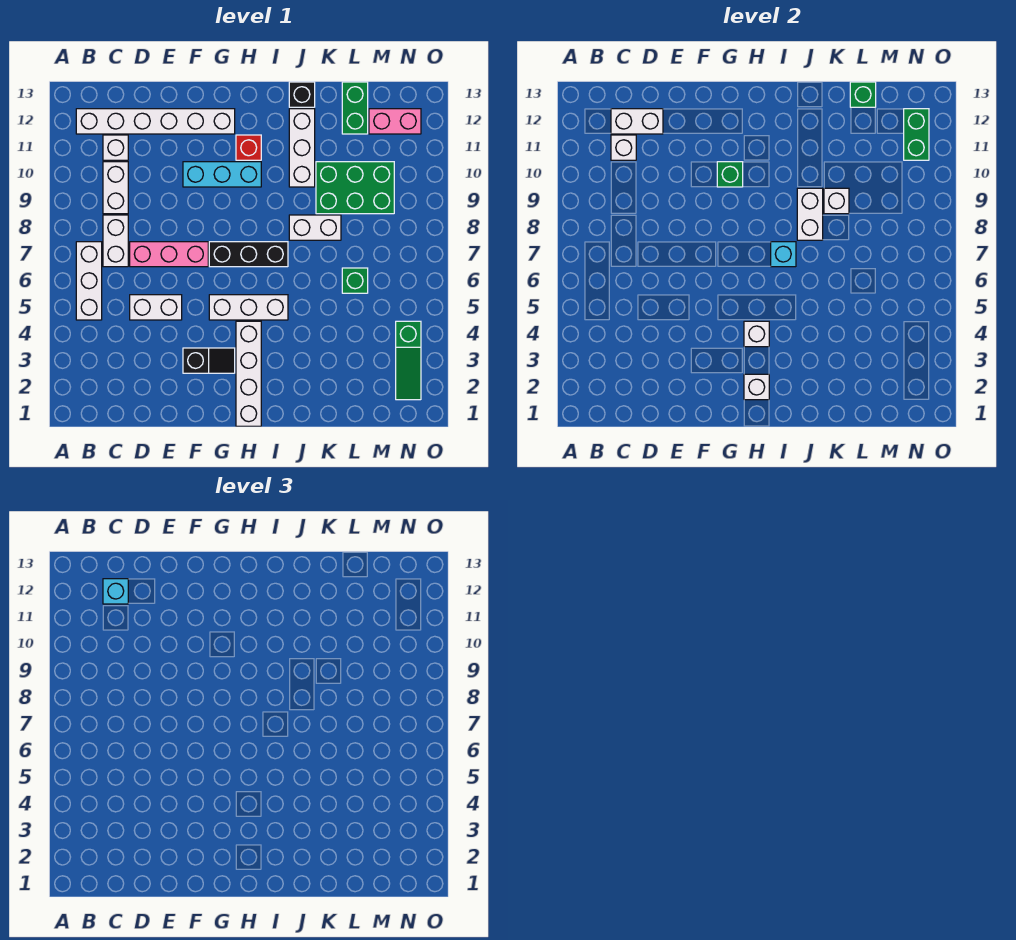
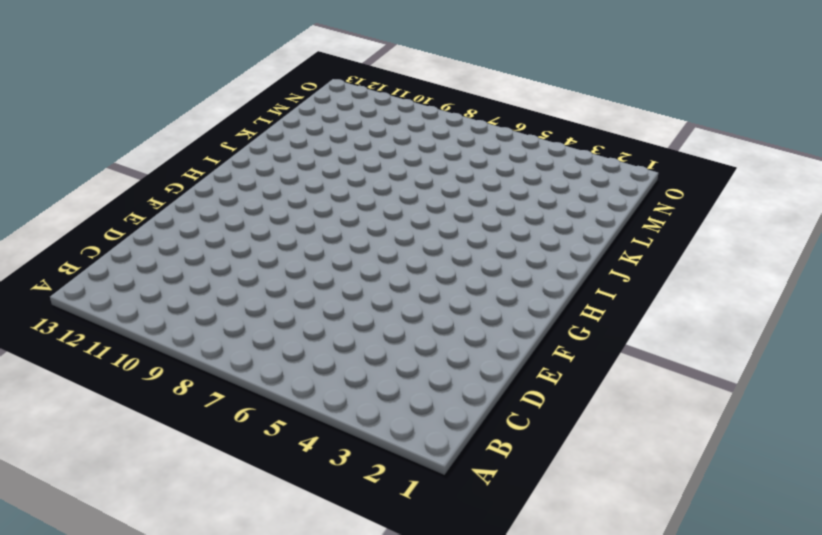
none -> white brick B5:B7 level 1
none -> white brick B12:G12 level 1
none -> white brick C7:C8 level 1
none -> white brick C9:C10 level 1

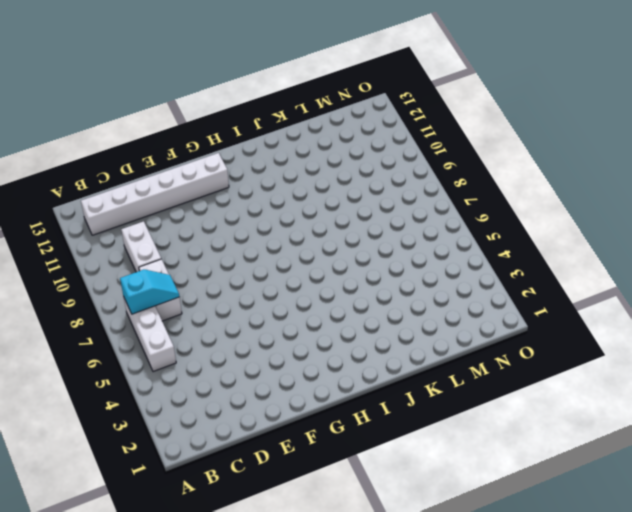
cyan slope B7:C7 level 2 top B -> none
none -> white brick C11 level 1
none -> white brick D5:E5 level 1
none -> pink brick D7:F7 level 1
none -> black slope F3:G3 level 1 top F

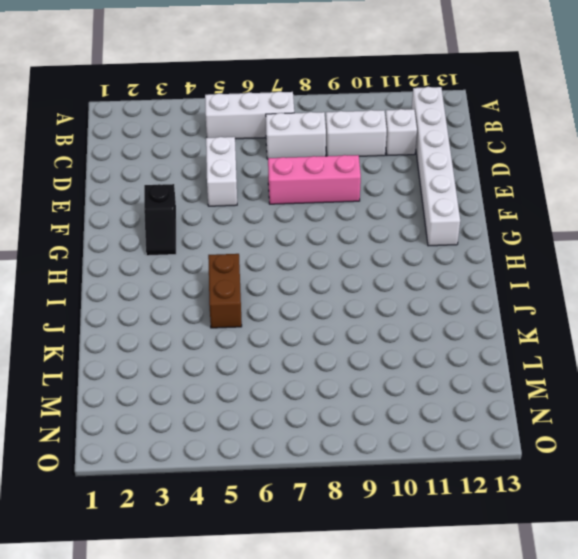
pink brick E7:E9 level 1 -> pink brick D7:F7 level 1
brown brick I5:J5 level 1 -> white brick G5:I5 level 1
none -> cyan brick F10:H10 level 1
none -> black brick G7:I7 level 1
none -> white brick H1:H4 level 1
none -> red brick H11 level 1

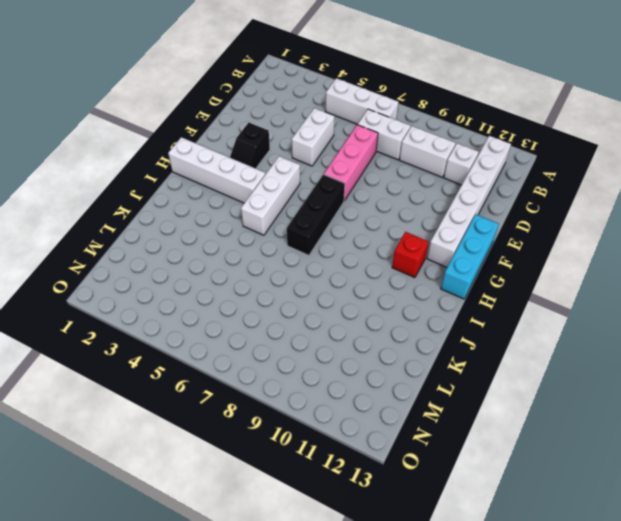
cyan brick F13:H13 level 1 -> cyan brick F10:H10 level 1
none -> white brick J8:K8 level 1
none -> white brick J10:J12 level 1
none -> black brick J13 level 1
none -> green brick K9:M10 level 1

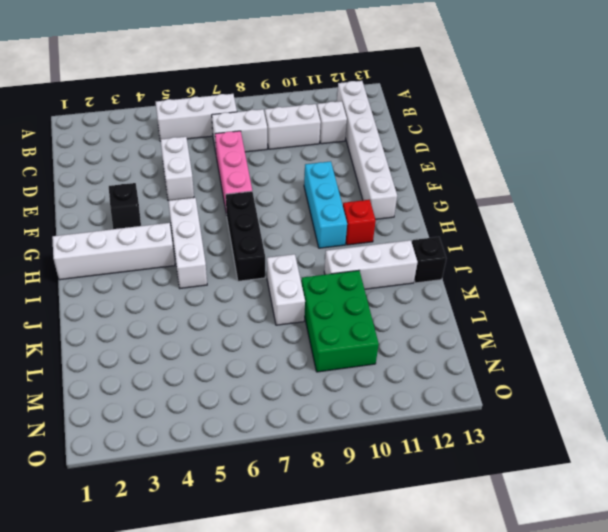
none -> green brick L6 level 1
none -> green brick L12:L13 level 1
none -> pink brick M12:N12 level 1
none -> green slope N2:N4 level 1 top 4

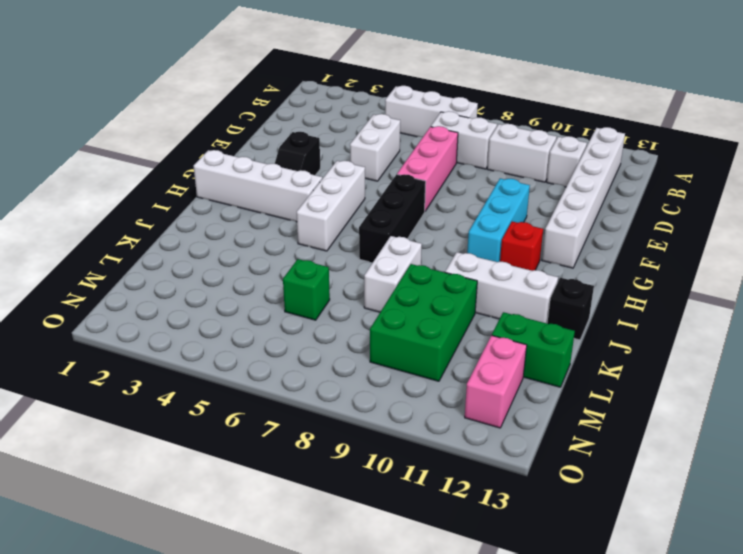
none -> green slope N2:N4 level 1 top 4
none -> white brick C11 level 2
none -> white brick C12:D12 level 2
none -> green brick G10 level 2

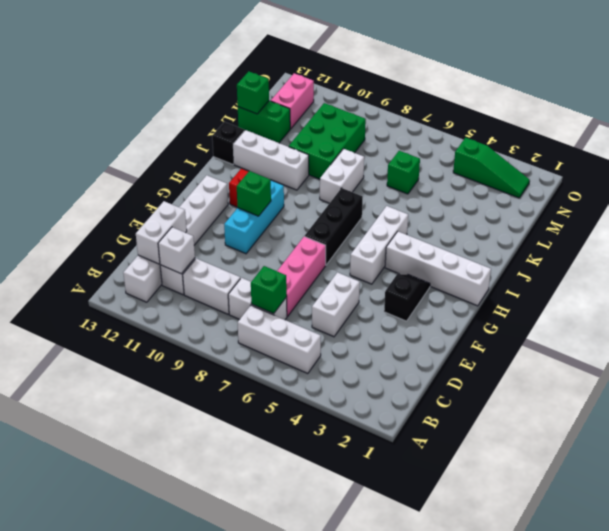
green brick C7 level 2 -> none
none -> white brick H2 level 2
none -> white brick H4 level 2
none -> cyan brick I7 level 2
none -> white brick J8:J9 level 2

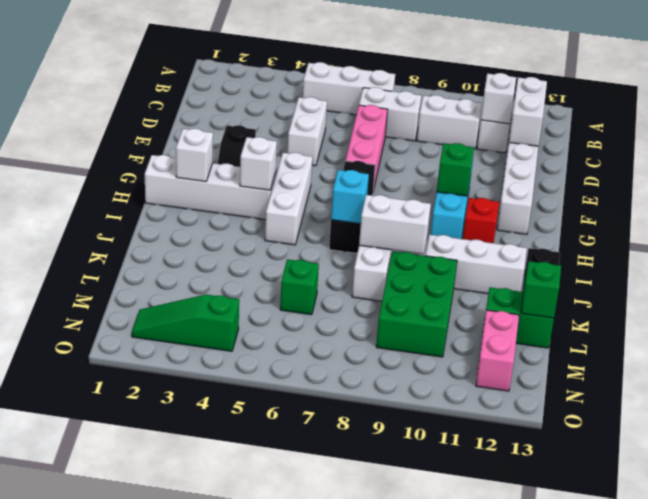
none -> white brick K9 level 2
none -> green brick N11:N12 level 2
none -> cyan brick C12 level 3

